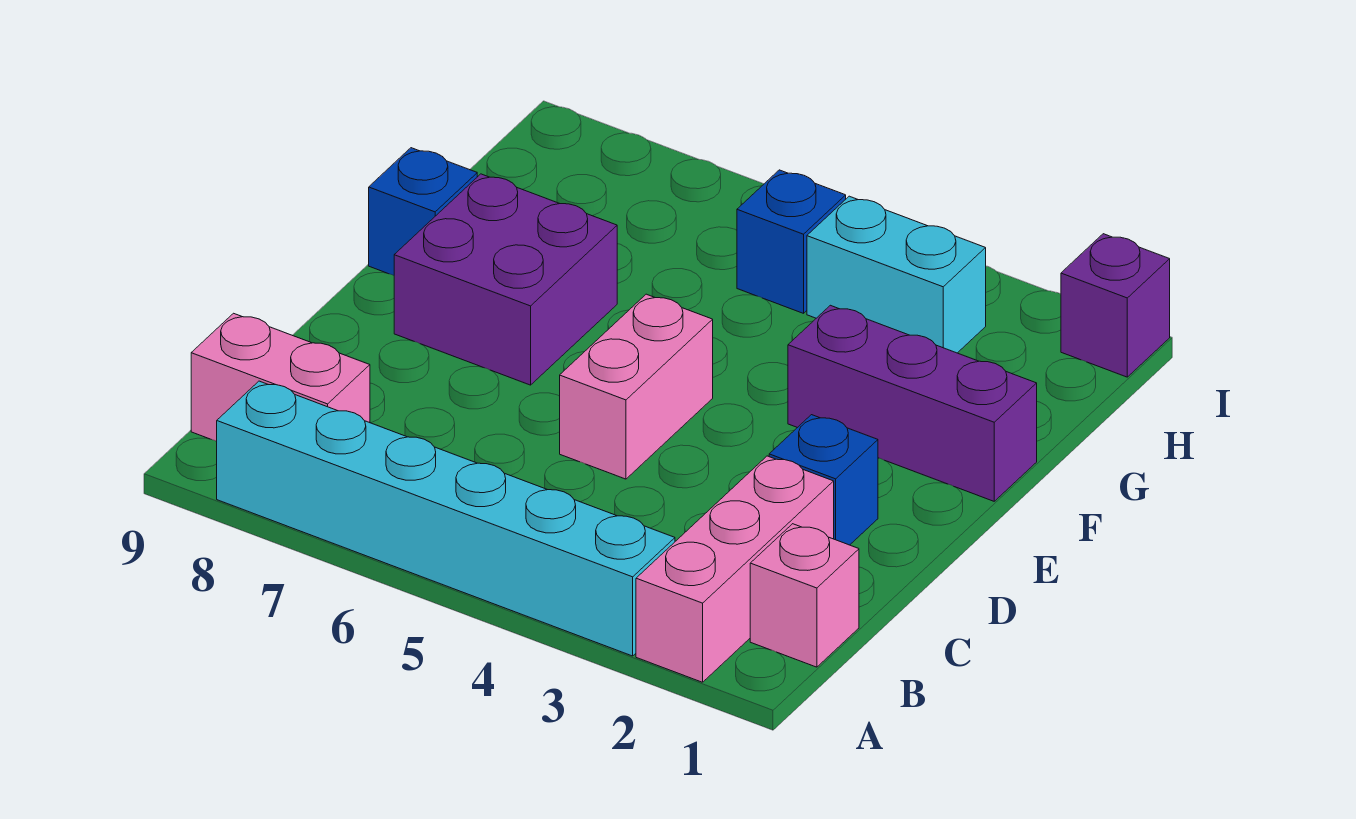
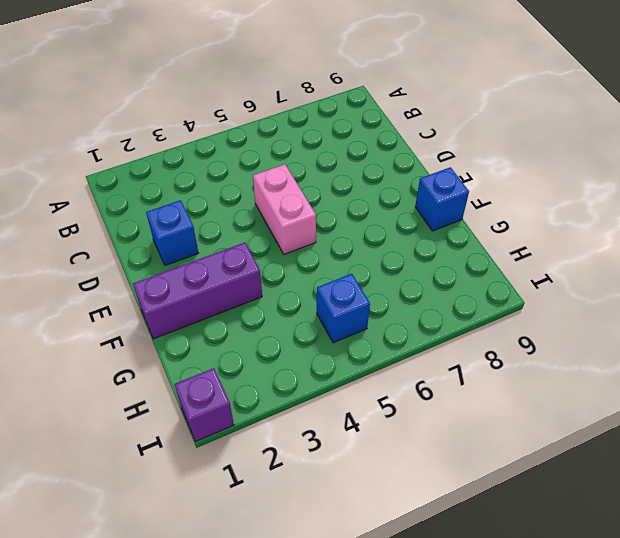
none -> pink brick A2:C2 level 1
none -> cyan brick A3:A8 level 1
none -> pink brick B1 level 1

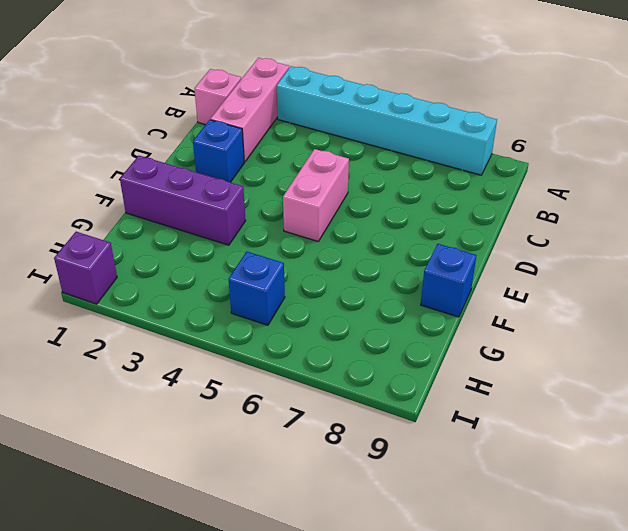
none -> pink brick B8:B9 level 1
none -> purple brick E7:F8 level 1
none -> cyan brick H3:H4 level 1

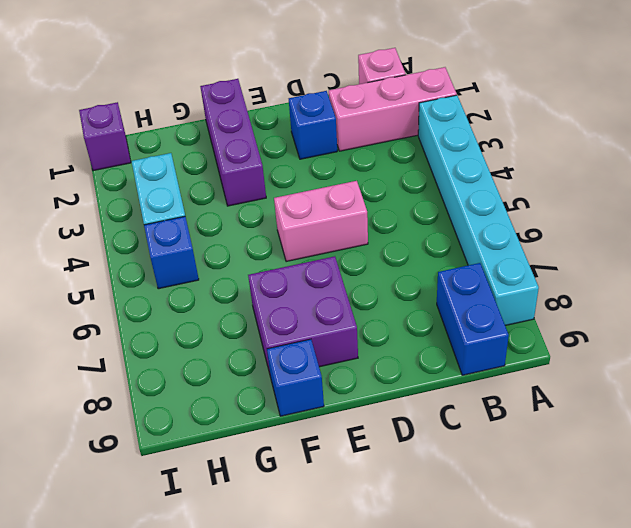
blue brick B8:B9 level 1 -> pink brick B8:B9 level 1

